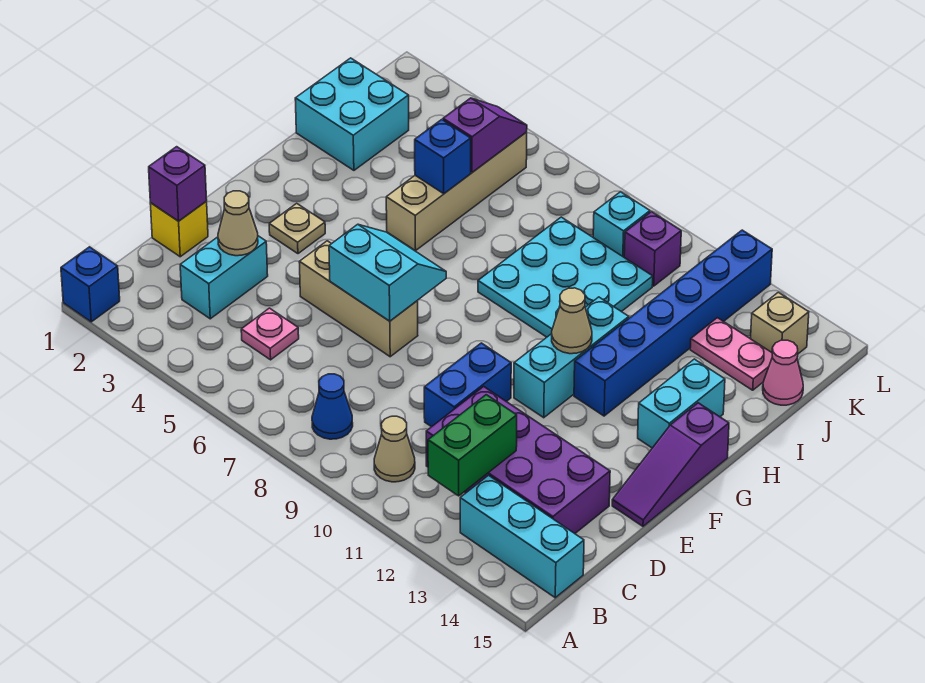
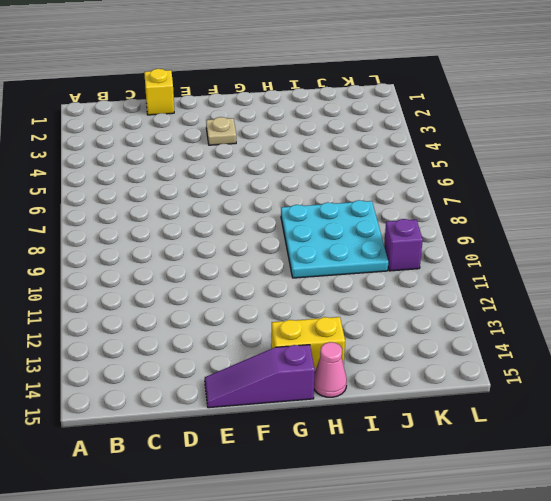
yellow brick G14:H14 level 1 -> cyan brick G14:H14 level 1
pink cone H15 level 1 -> pink cone J15 level 1
none -> blue brick A1 level 1
none -> blue cone B8 level 1
none -> tan cone B10 level 1
none -> cyan brick B13:B15 level 1

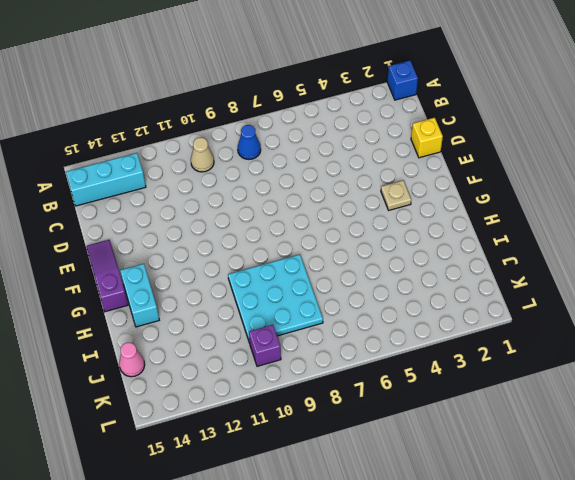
none -> cyan brick C3:D3 level 1
none -> pink plate C5 level 1
none -> purple brick C11:D14 level 1
none -> blue brick D10:E10 level 1

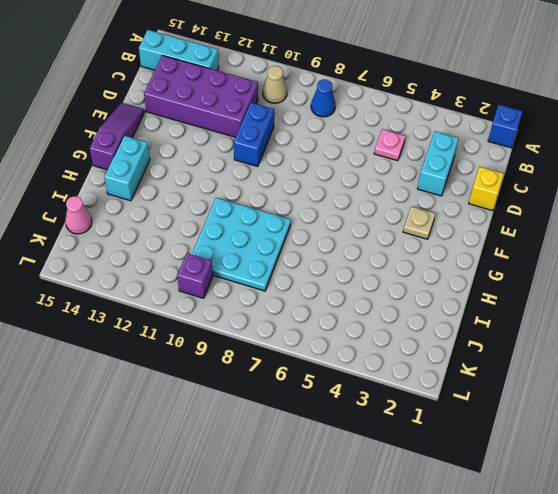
none -> tan brick E5:E7 level 1
none -> cyan brick F11:H11 level 1
none -> blue brick G12:L12 level 1
none -> tan brick H5:K5 level 1

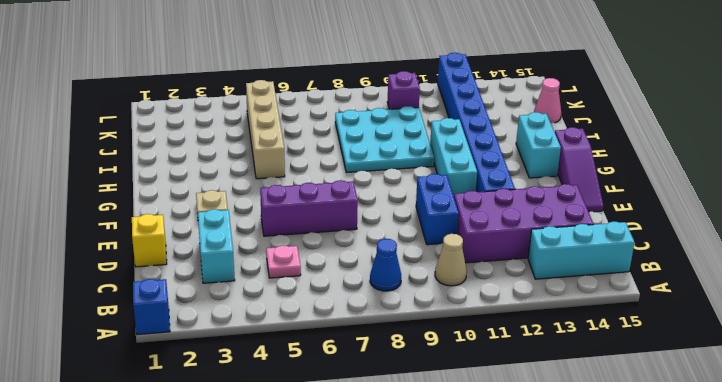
purple brick E5:E7 level 1 -> tan brick E5:E7 level 1
blue brick E12:L12 level 1 -> blue brick G12:L12 level 1
none -> cyan brick I1:J2 level 1
none -> pink plate J13:J14 level 1
none -> cyan brick K9 level 1
none -> tan brick K14 level 1

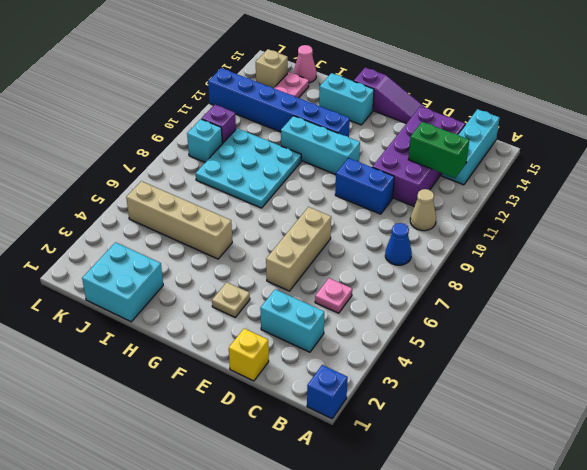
none -> purple brick D1 level 2
none -> tan cone D3 level 2
none -> cyan slope E6:F7 level 2 top E
none -> tan cone G11 level 2

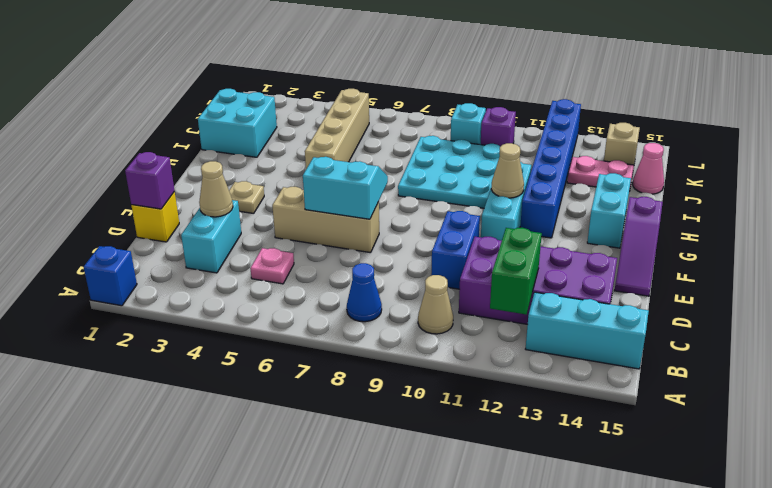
none -> blue brick I5 level 2
none -> purple slope J5:K5 level 2 top J

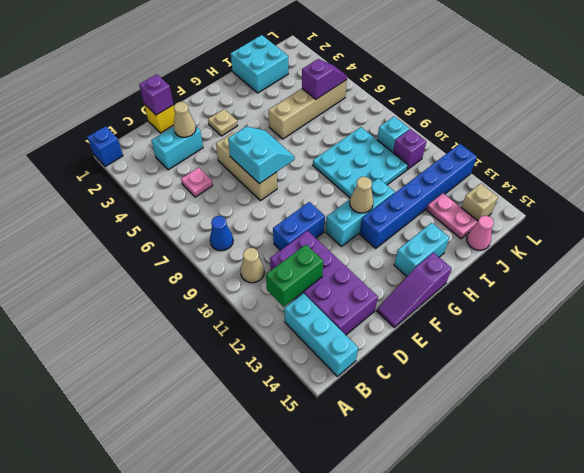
none -> blue brick I5 level 2

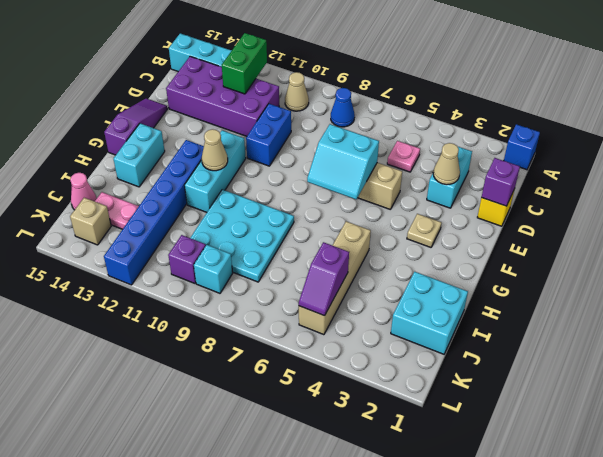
none -> blue brick I5 level 2

